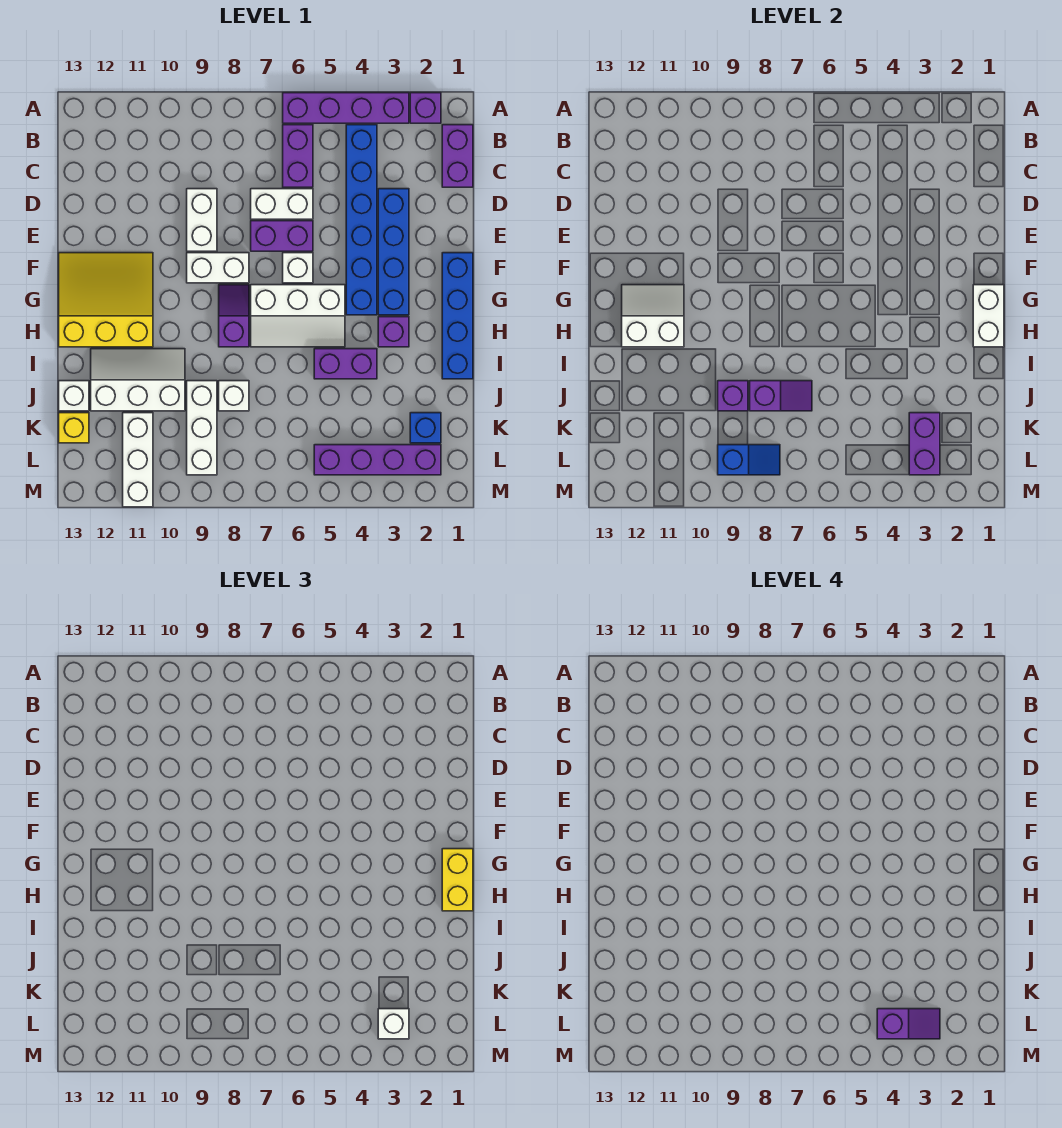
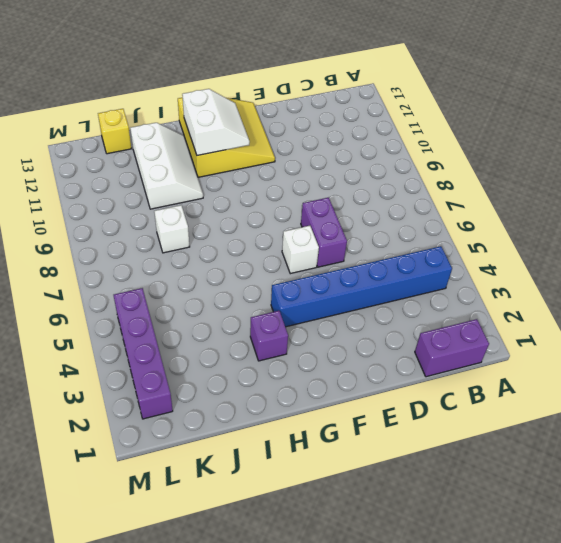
none -> purple brick A2 level 1
none -> purple brick A3:A6 level 1
none -> purple brick B6:C6 level 1
none -> blue brick D3:G3 level 1

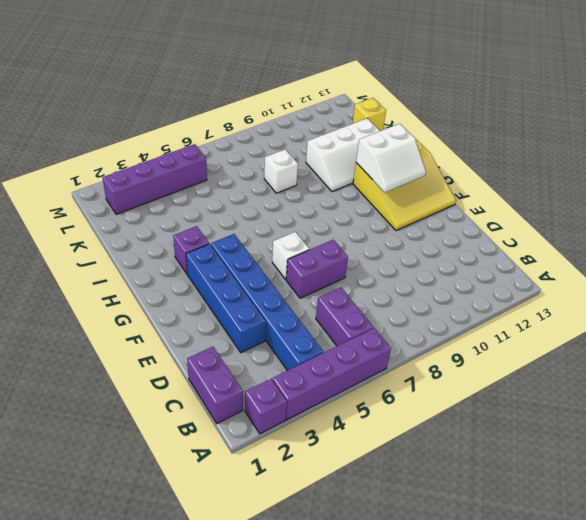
none -> white brick D6:D7 level 1
none -> white brick D9:E9 level 1
none -> blue brick F1:I1 level 1
none -> white brick F8:F9 level 1

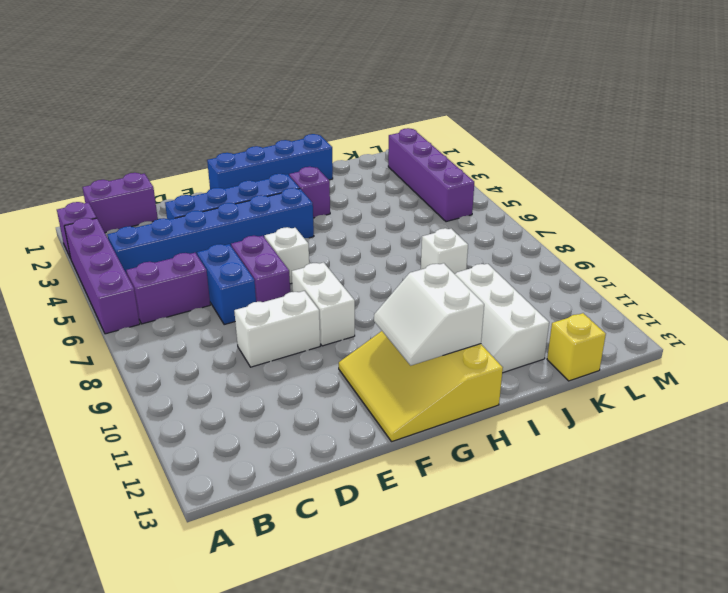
blue brick D6:D7 level 1 -> white brick D6:D7 level 1
none -> white slope G5:H7 level 1 top G
none -> purple slope G8:H8 level 1 top H
none -> purple brick I4:I5 level 1
none -> white brick J9:L9 level 1

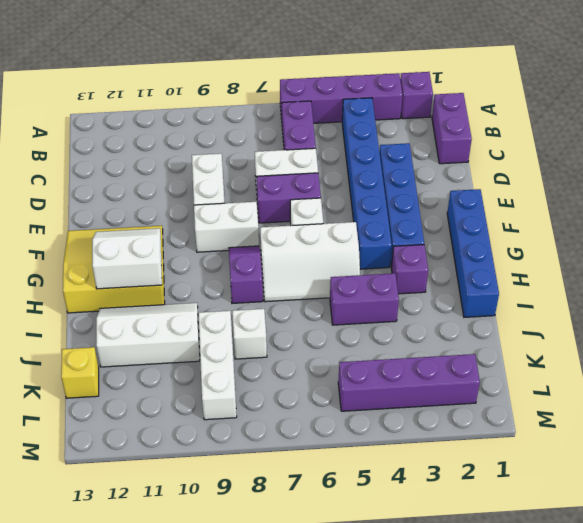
none -> white brick J13 level 1
none -> blue brick K2 level 1
none -> white brick K11:M11 level 1
none -> white brick G1:H1 level 2

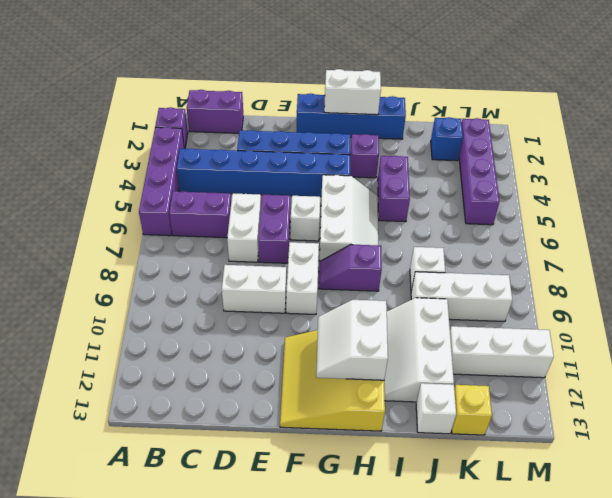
none -> purple slope J7:J8 level 2 top 8
none -> purple brick J9 level 2
none -> purple brick K3:L3 level 2
none -> blue slope L8:L9 level 2 top 9

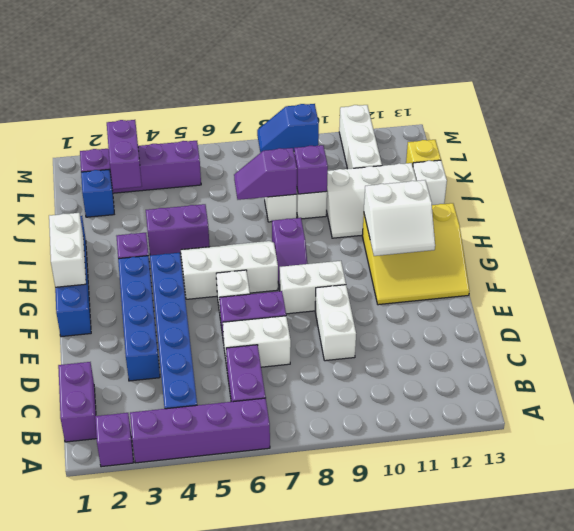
none -> yellow brick G1:H1 level 3
none -> white brick L3 level 3
none -> purple slope L3:L4 level 4 top 4

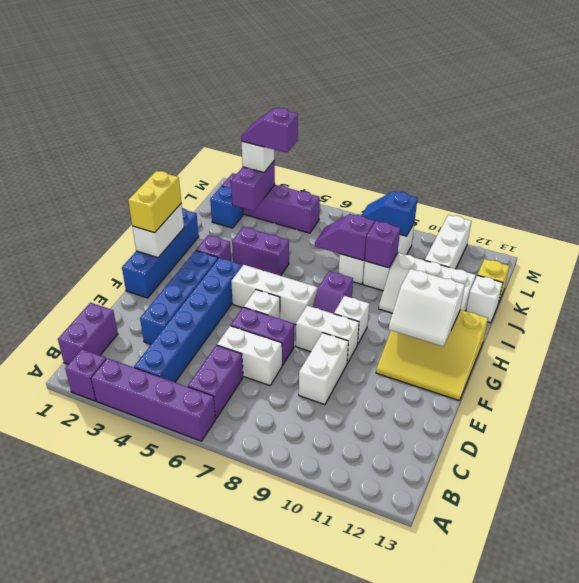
white brick G9 level 1 -> none

